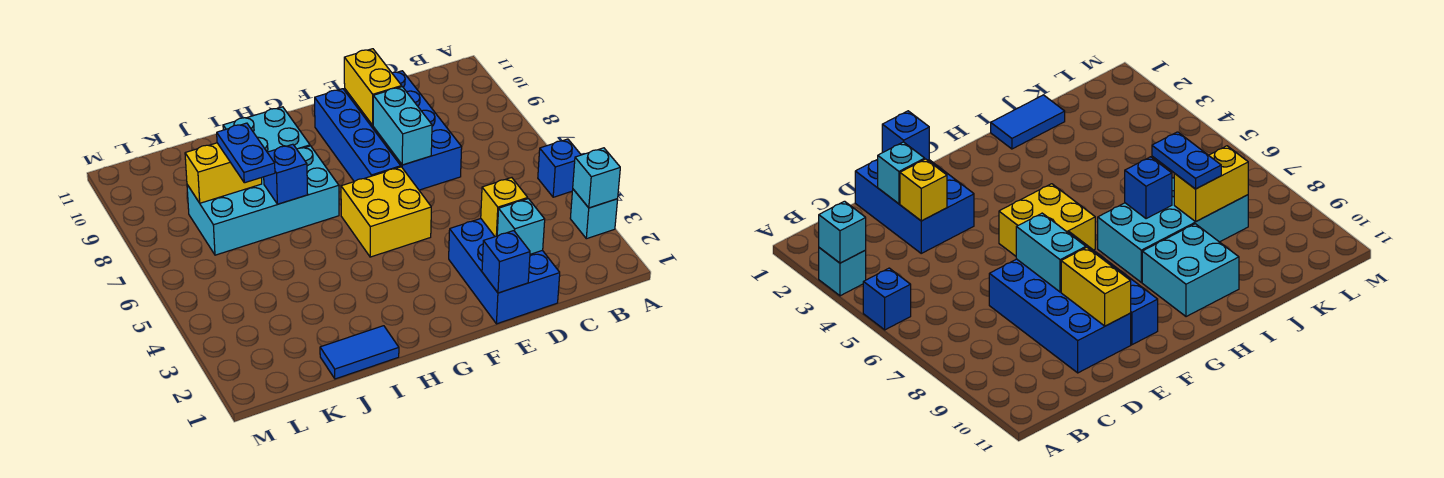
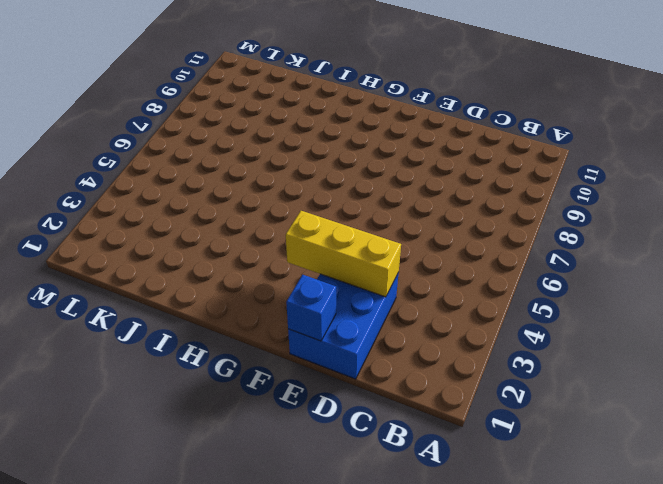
yellow brick D3:F3 level 2 -> yellow brick D3 level 2
none -> cyan brick A3 level 1
none -> blue brick A5 level 1
none -> blue brick D7:E10 level 1

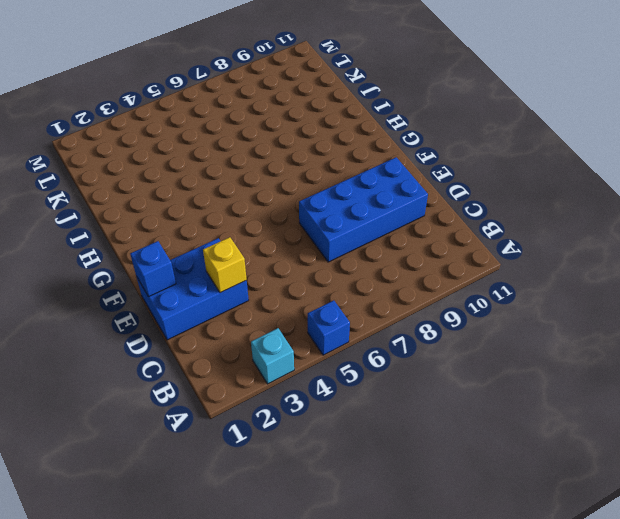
none -> yellow brick F5:G6 level 1
none -> blue brick F7:F10 level 1
none -> cyan brick H7:K8 level 1

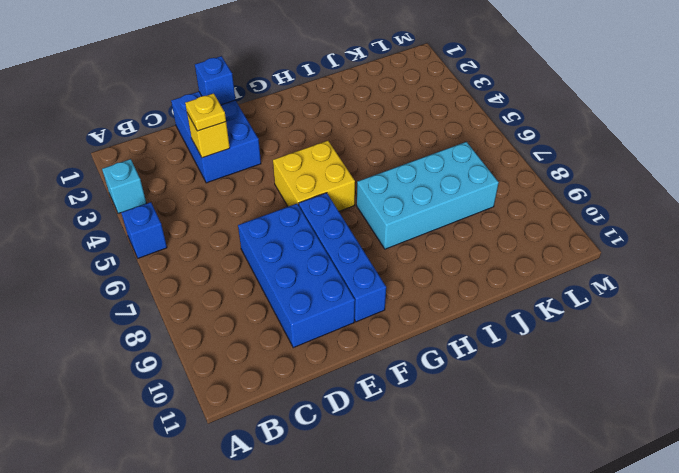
yellow plate D3 level 3 -> none
none -> cyan brick H9:I10 level 1
none -> blue tile I1:J1 level 1
none -> cyan brick A3 level 2

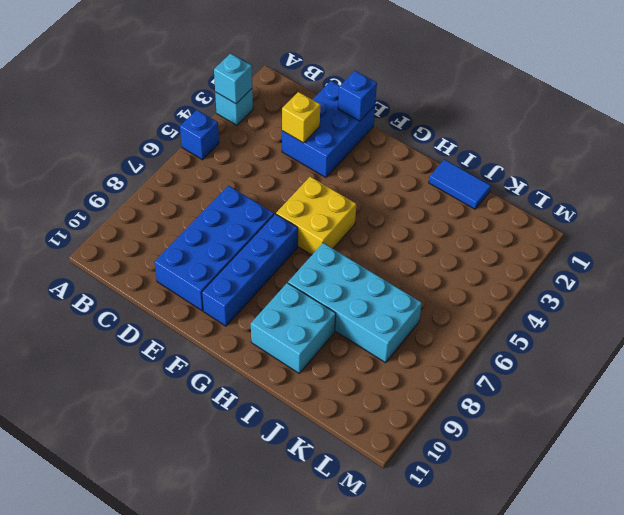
none -> cyan brick D2 level 2
none -> cyan brick E7:E8 level 2
none -> yellow brick E9:E10 level 2

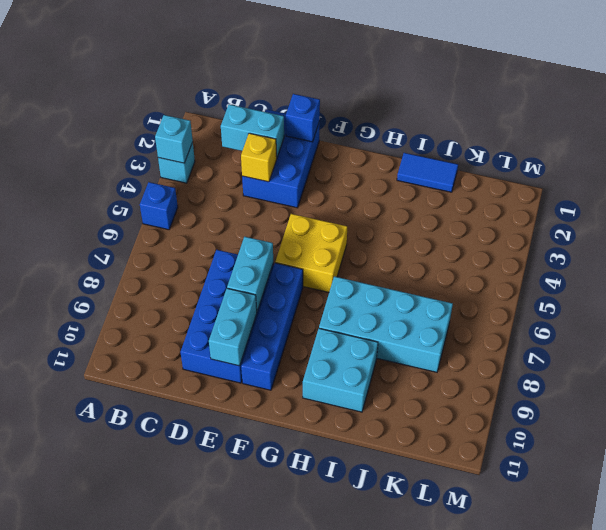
cyan brick C2:D2 level 2 -> cyan brick D2 level 2
cyan brick E9:E10 level 2 -> yellow brick E9:E10 level 2
none -> blue brick I7 level 2
none -> yellow brick J8:K8 level 2
none -> blue plate J7:J8 level 3

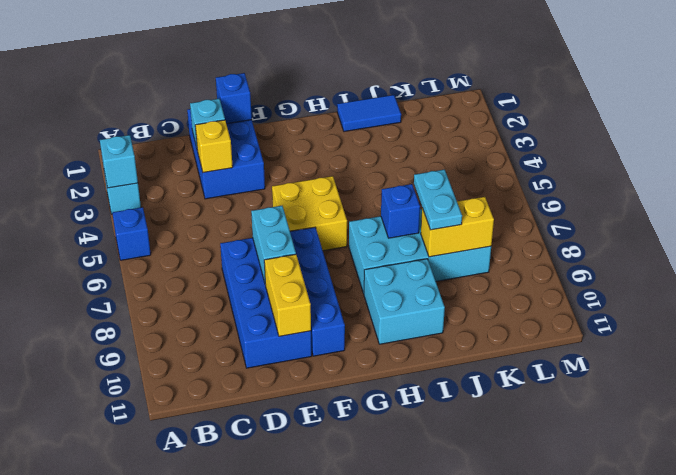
cyan plate J7:J8 level 3 -> blue plate J7:J8 level 3

